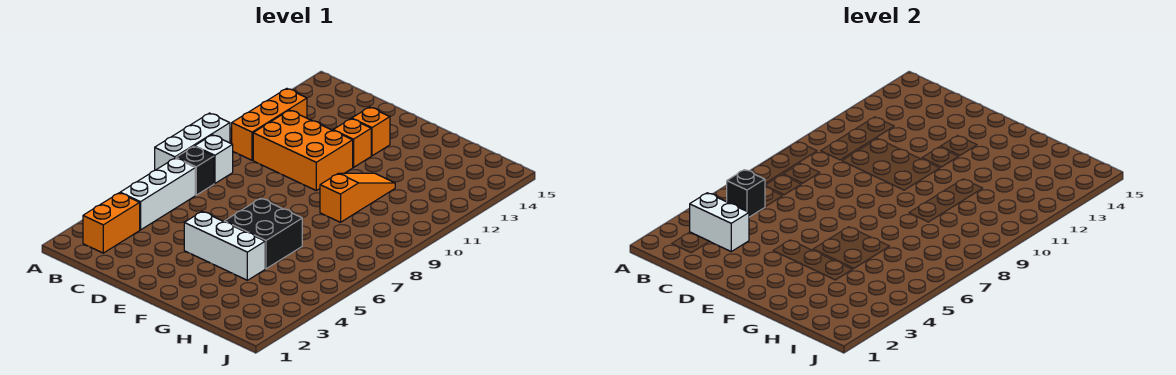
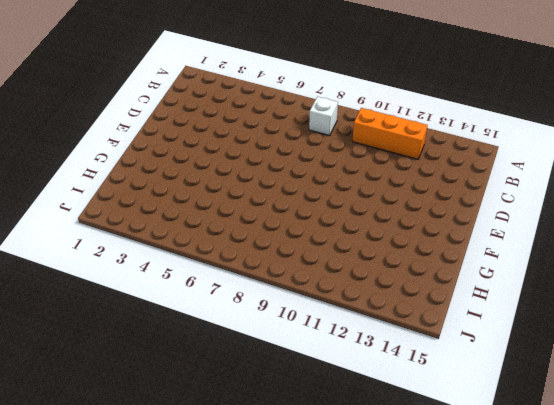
none -> white brick A7:A9 level 1
none -> orange brick B2:B3 level 1
none -> white brick B4:B6 level 1

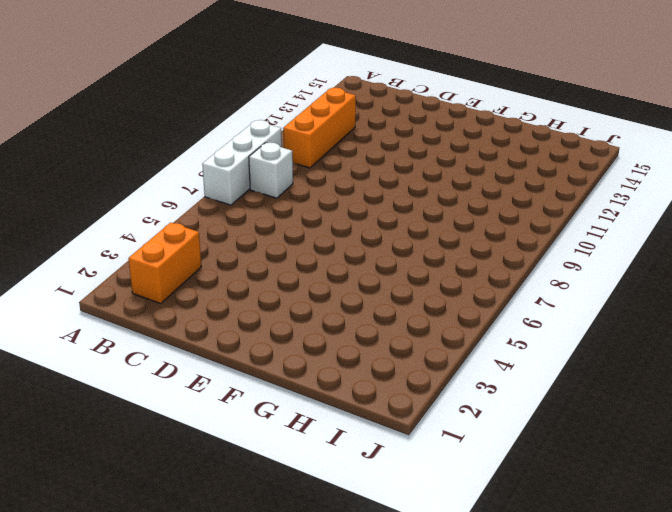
none -> white brick B4:B6 level 1
none -> black brick B7 level 1
none -> orange brick C10:E11 level 1

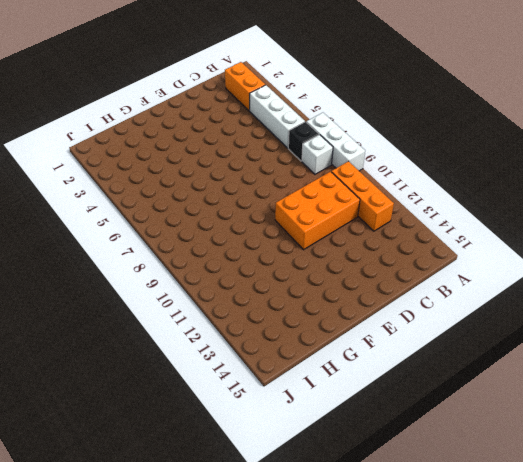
none -> white brick E4:G4 level 1
none -> orange brick E12 level 1
none -> orange brick E13 level 1

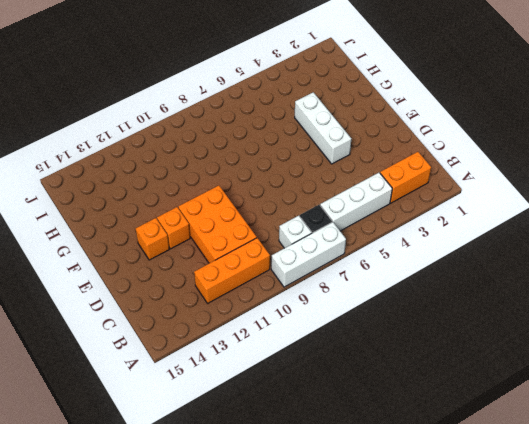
none -> black brick F5:G6 level 1
none -> orange slope G9:G11 level 1 top 9
none -> white brick B3:C3 level 2

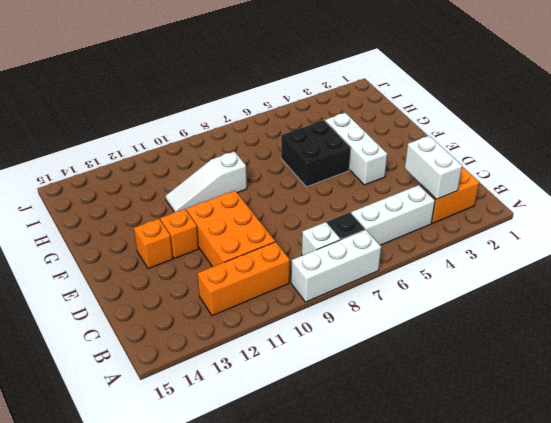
white slope G9:G11 level 1 top 9 -> orange slope G9:G11 level 1 top 9
none -> black brick B5 level 2

